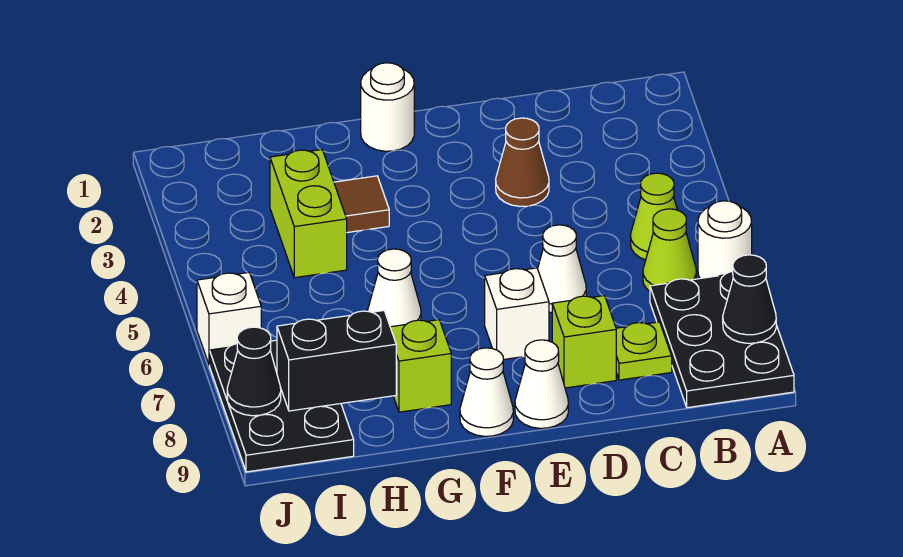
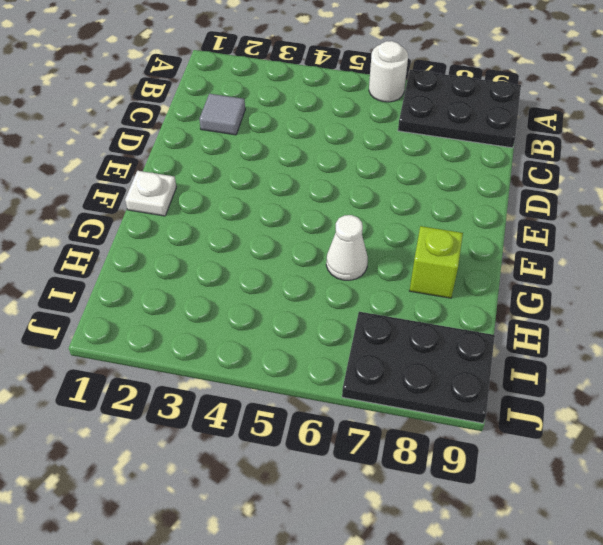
grey tile C2 level 1 -> none
white plate F1 level 1 -> white round brick F1 level 1
none -> lime cone B5 level 1
none -> lime cone B6 level 1
none -> lime plate C8 level 1

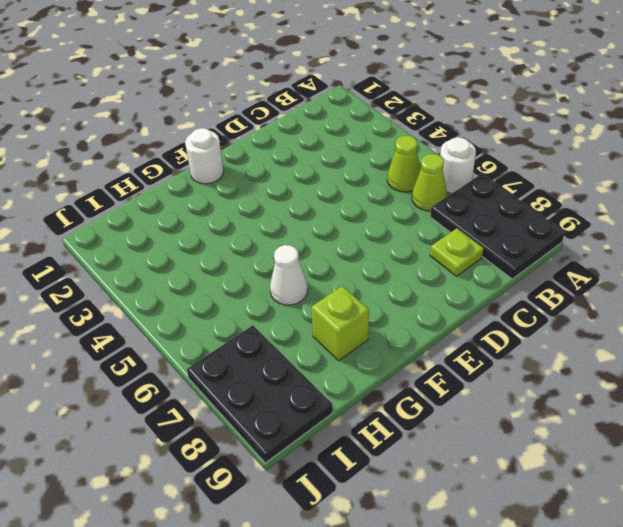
none -> brown cone D3 level 1
none -> white cone D6 level 1
none -> lime brick D8 level 1

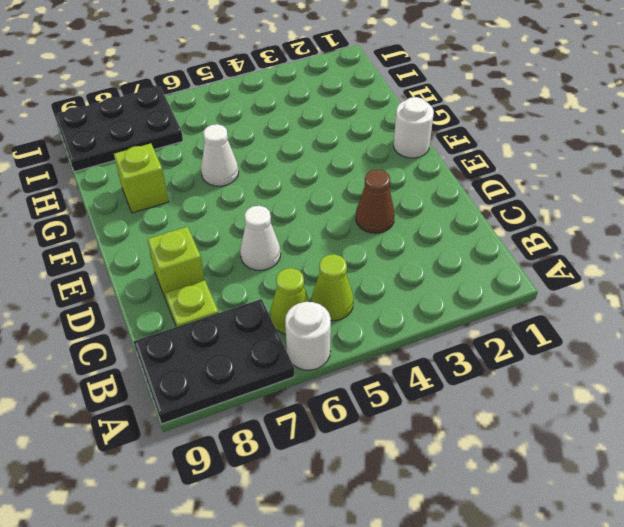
none -> white brick E7 level 1
none -> white cone E9 level 1
none -> white cone F9 level 1

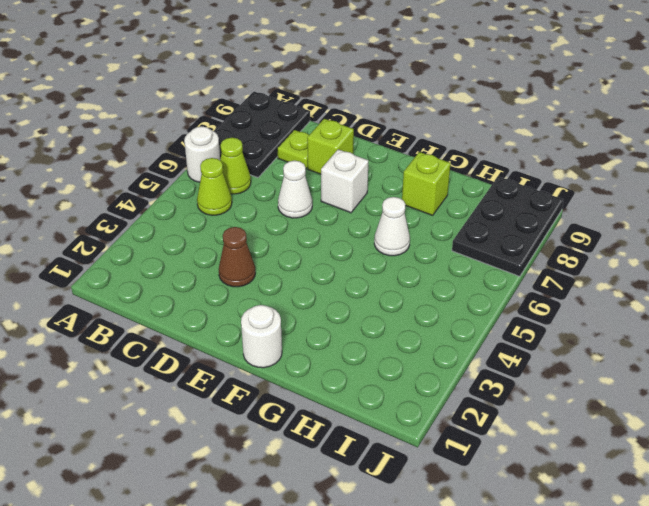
none -> white cone E9 level 1
none -> white cone F9 level 1
none -> brown tile G3 level 1

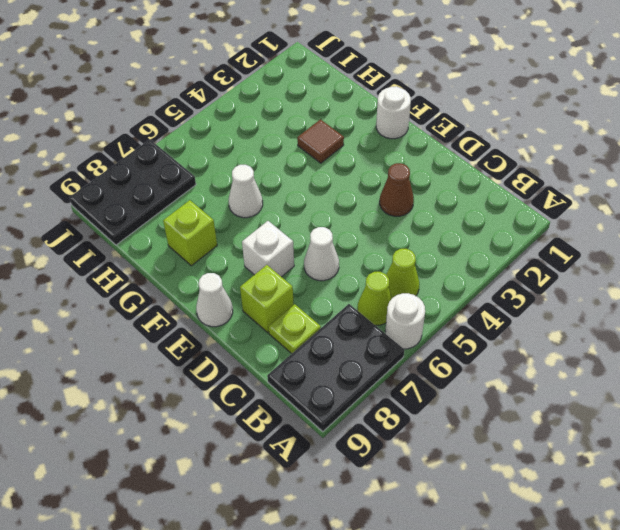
none -> white cone F9 level 1
none -> lime brick H3:H4 level 1
none -> white brick J6 level 1

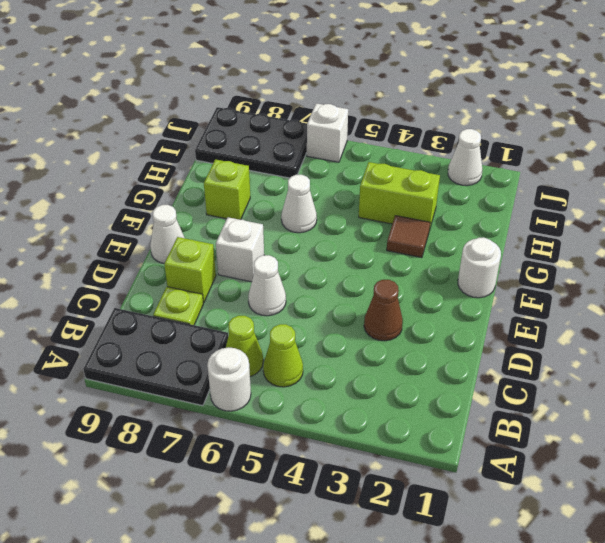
white cone J2 level 1 -> white cone F9 level 1
none -> black cone A8 level 2
none -> black brick H8:I8 level 2
none -> black cone J8 level 2

